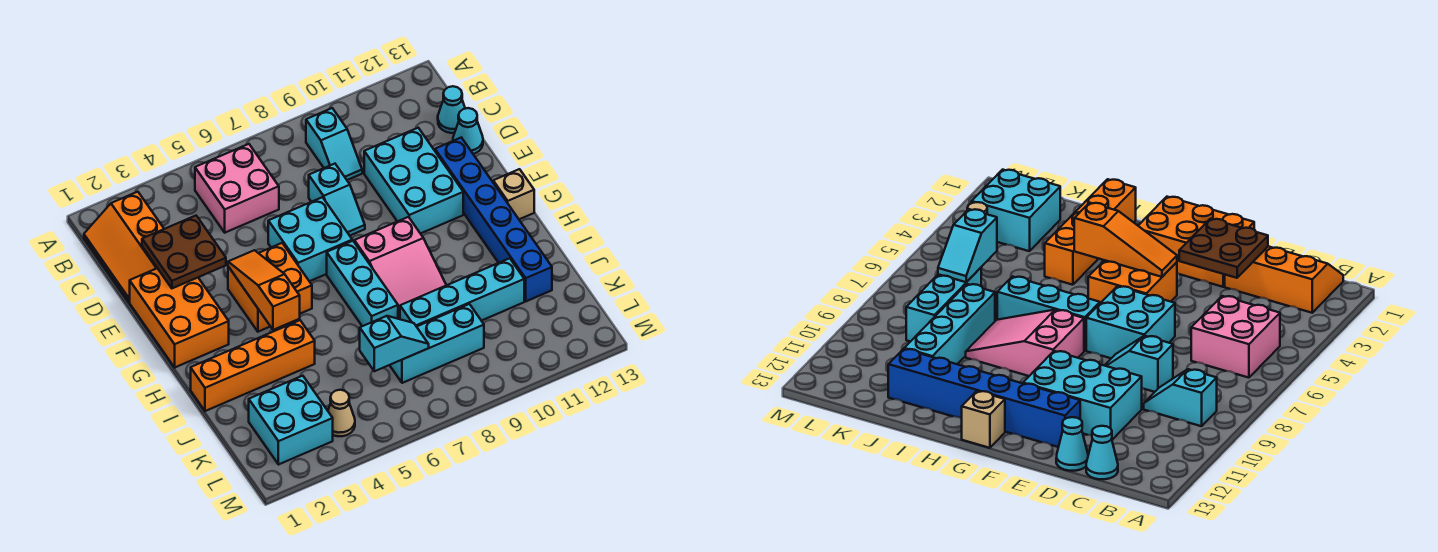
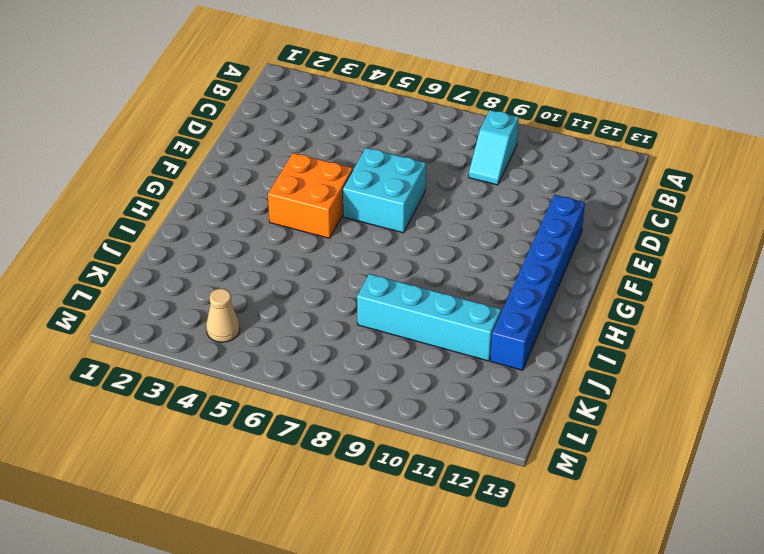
none -> orange slope B1:D2 level 1 top 2
none -> pink brick B5:C6 level 1
none -> cyan cone C13 level 1

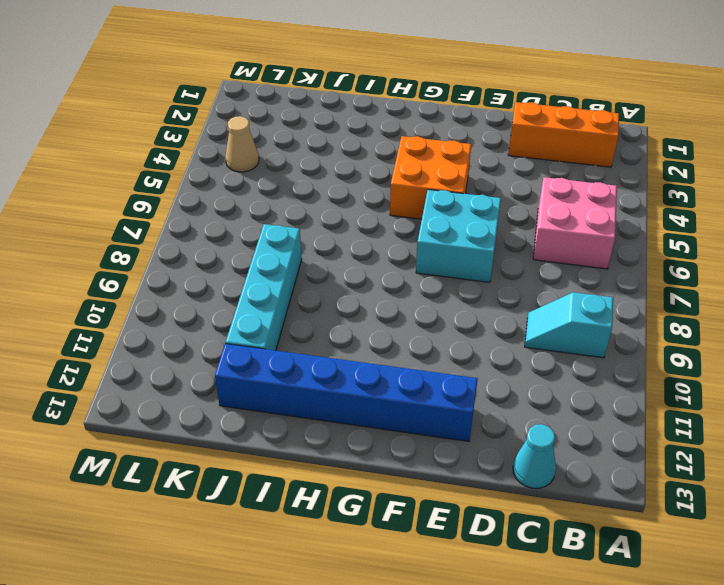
none -> cyan slope D8:E8 level 1 top D
none -> cyan brick D10:F11 level 1
none -> cyan cone D13 level 1

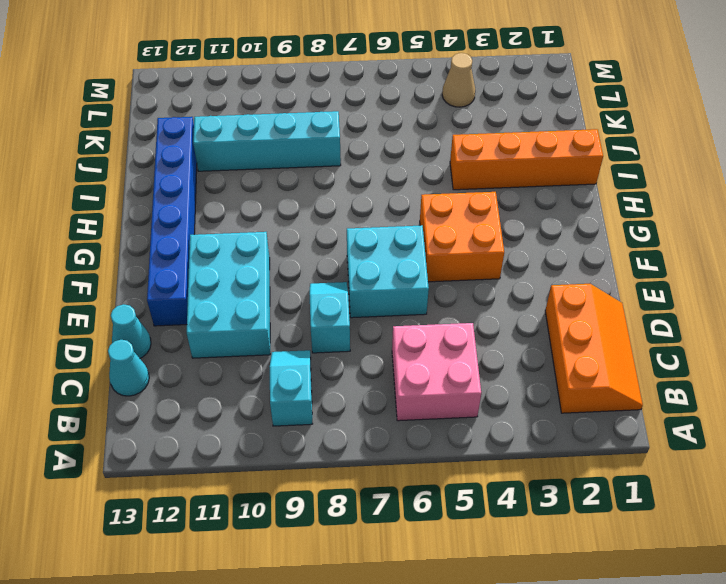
none -> orange brick E1:G2 level 1
none -> cyan brick G7:I7 level 1
none -> pink slope G8:I9 level 1 top G

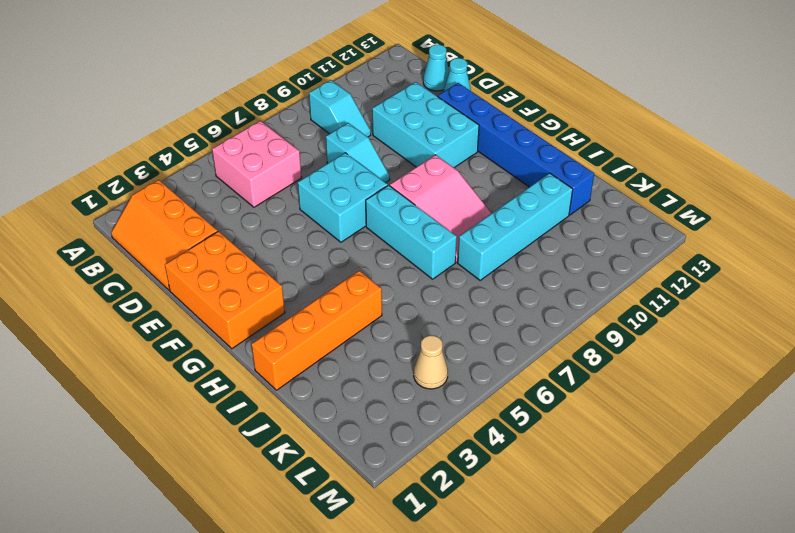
none -> orange brick F4:G5 level 1
none -> tan brick G13 level 1
none -> cyan brick K2:L3 level 1

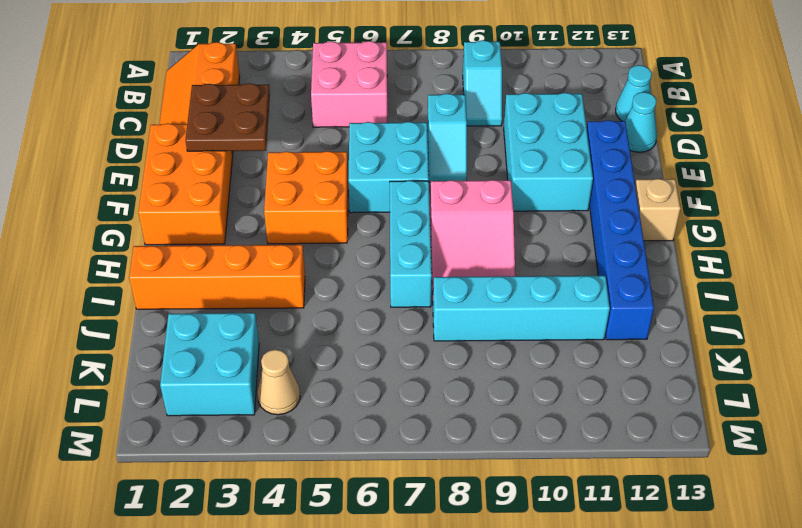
none -> cyan brick K7:K9 level 1
none -> orange slope F4:H4 level 2 top H
none -> cyan slope K6:K7 level 2 top 6

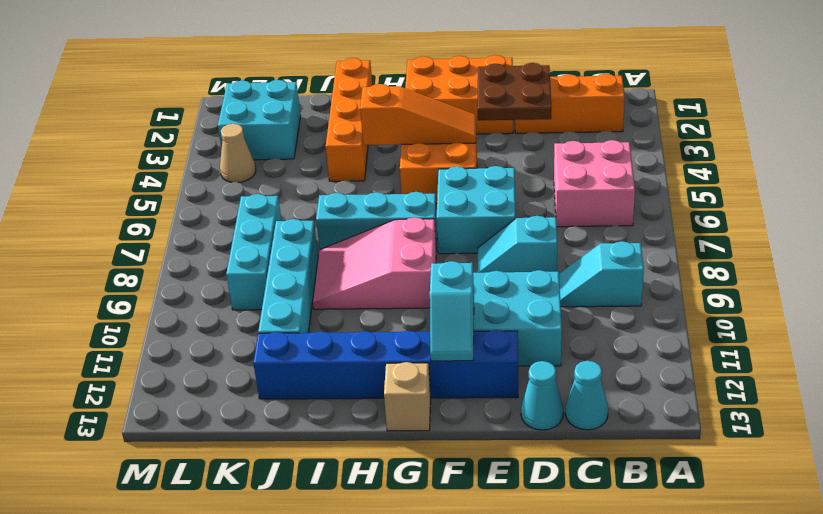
cyan slope F11:F12 level 2 top 11 -> cyan slope K6:K7 level 2 top 6

